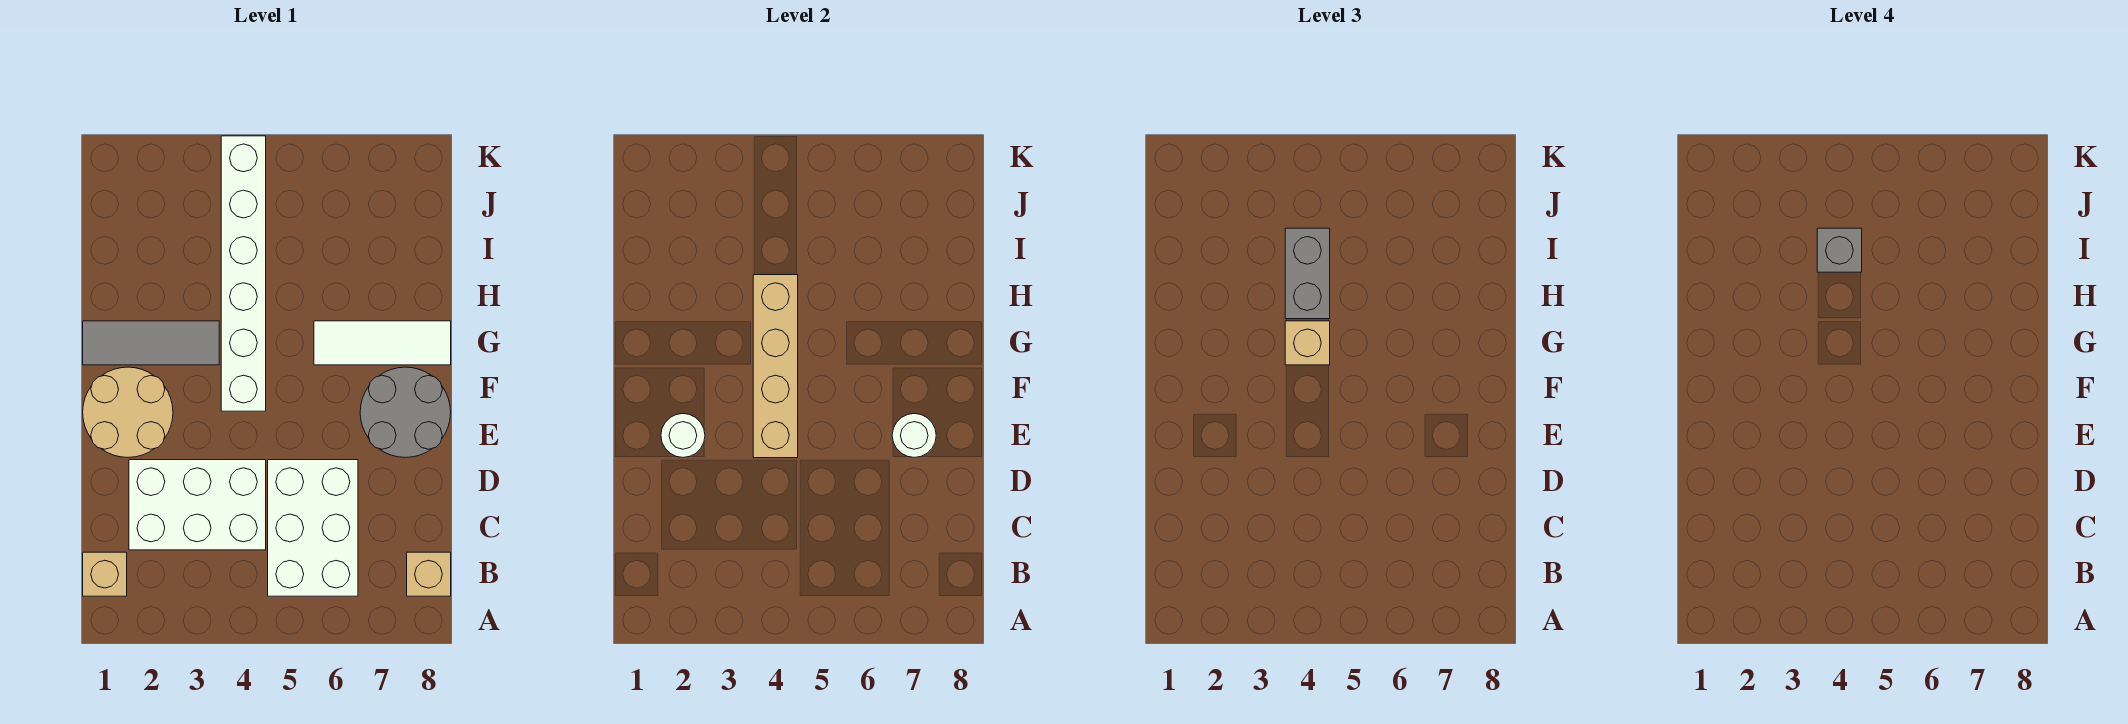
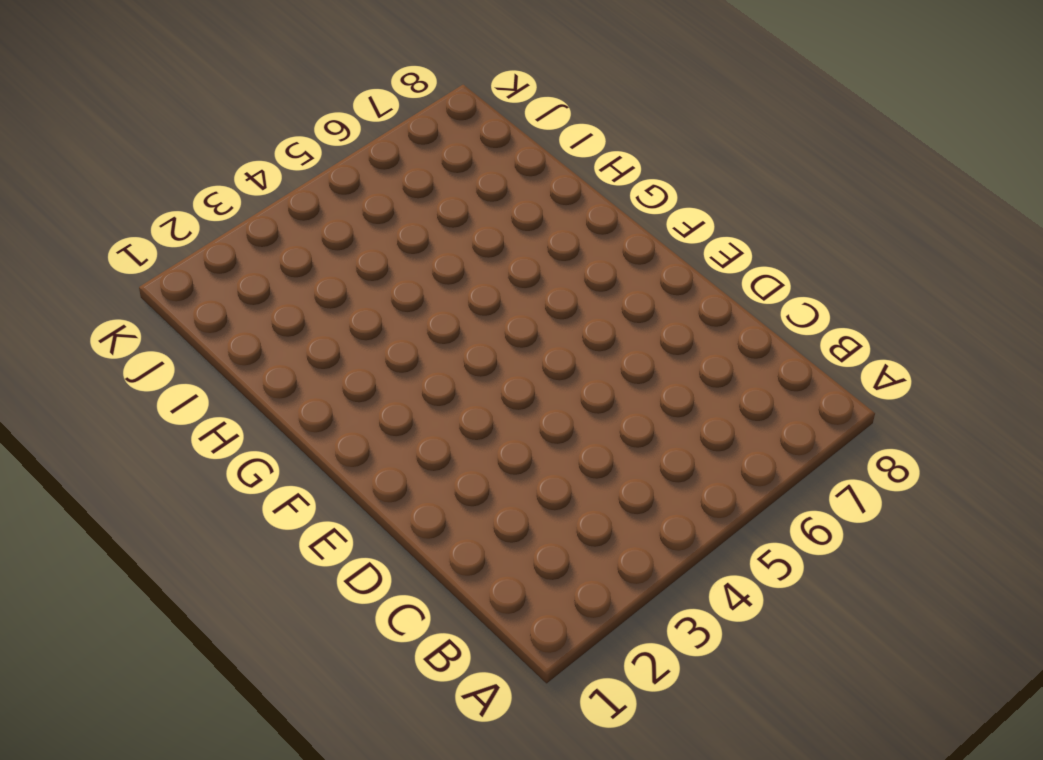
none -> tan brick B1 level 1
none -> white brick B5:D6 level 1
none -> tan brick B8 level 1

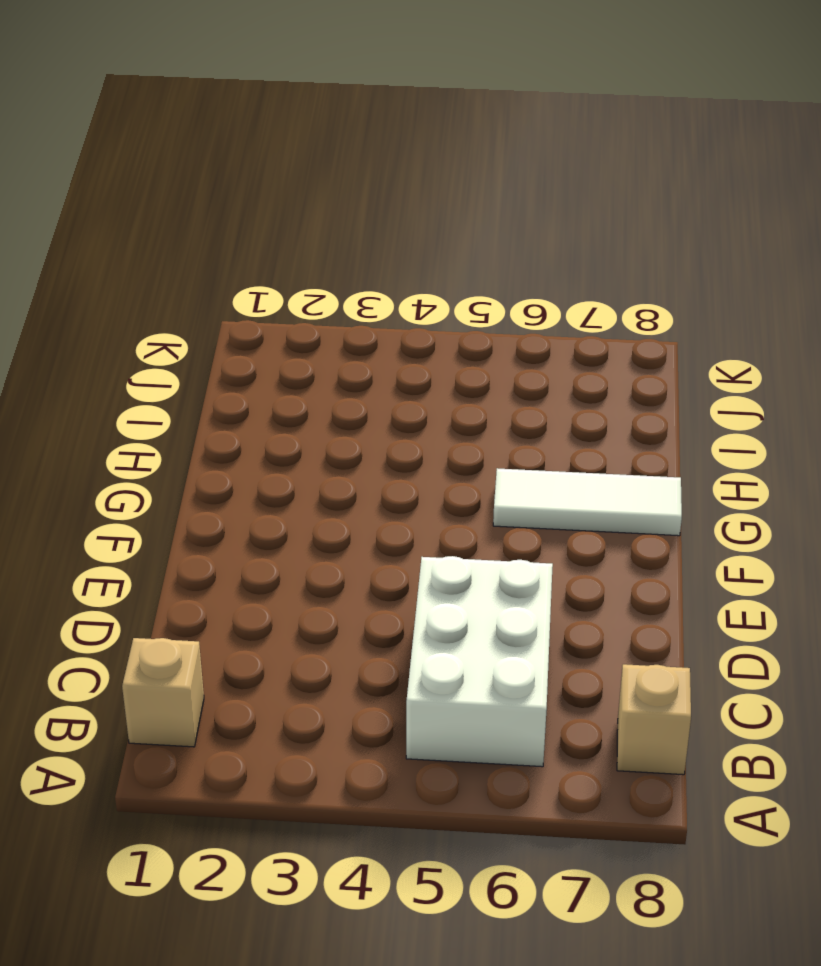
none -> white brick C2:D4 level 1
none -> tan round brick E1:F2 level 1
none -> grey round brick E7:F8 level 1

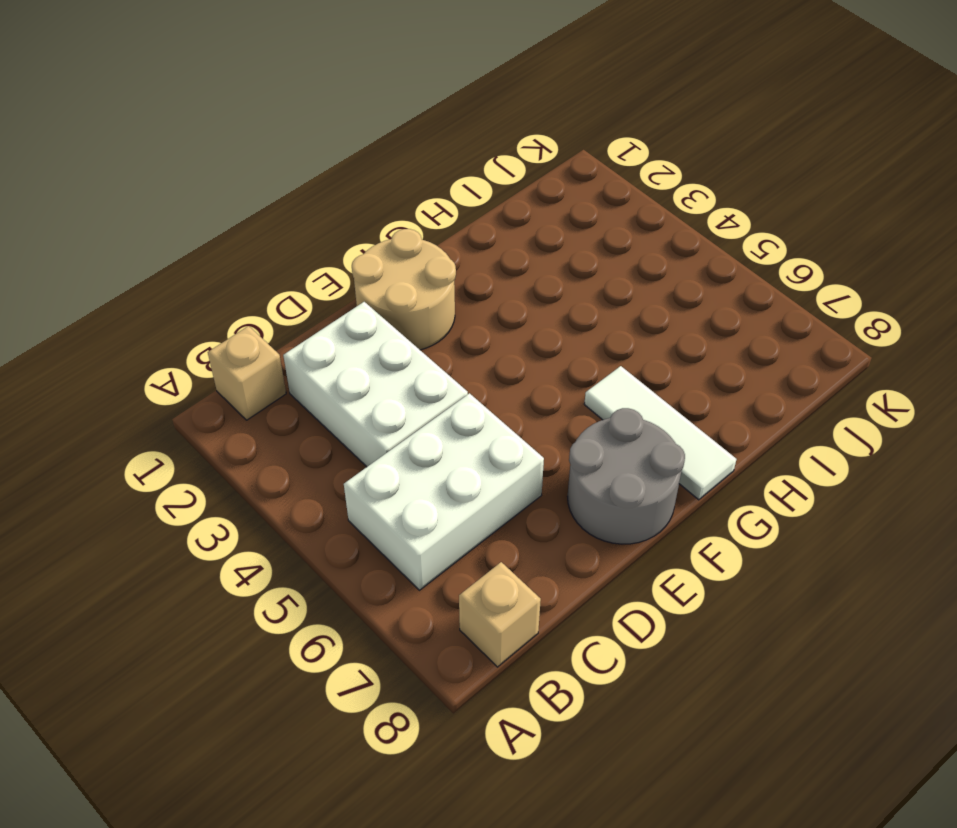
none -> white brick F4:K4 level 1
none -> grey tile G1:G3 level 1
none -> white round brick E2 level 2

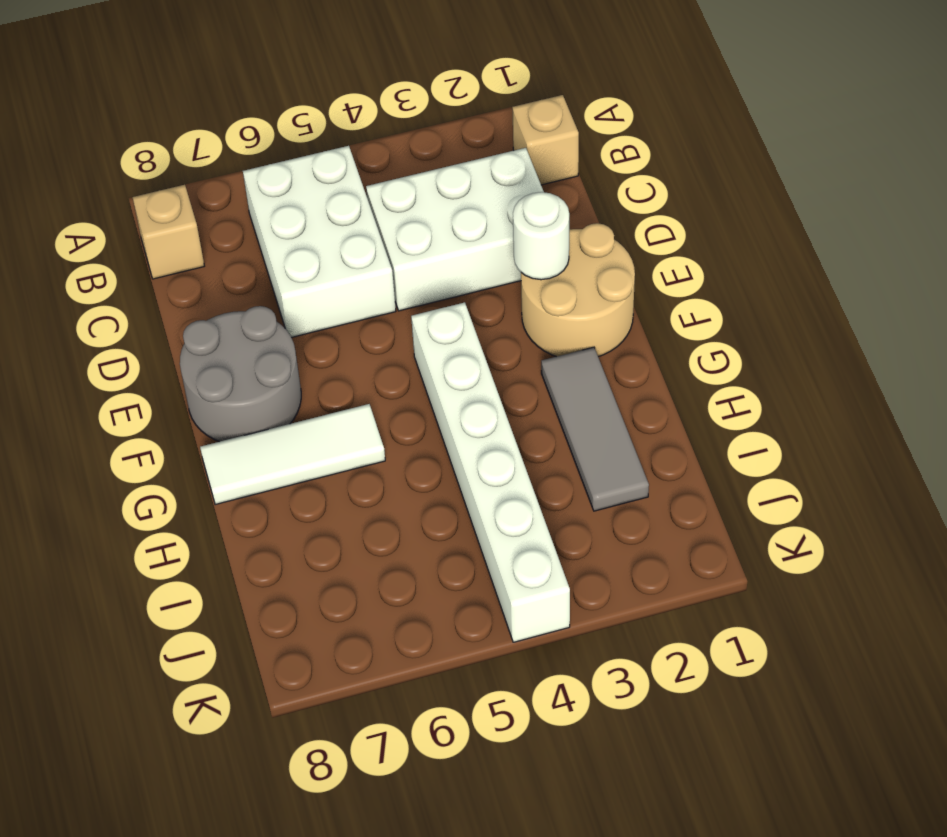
grey tile G2:I2 level 1 -> grey tile G1:G3 level 1
none -> tan brick E4:H4 level 2
none -> white round brick E7 level 2
none -> tan brick G4 level 3

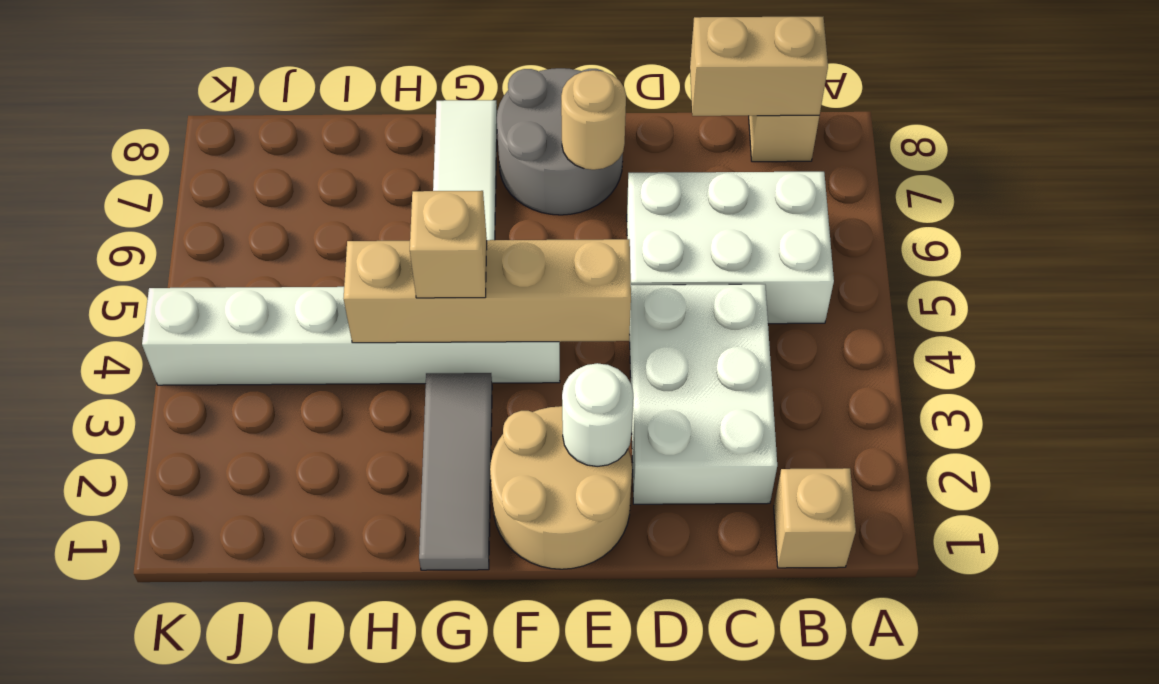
tan brick B8:C8 level 2 -> none
tan round brick E7 level 2 -> white round brick E7 level 2
none -> grey brick H4:I4 level 3
none -> grey brick I4 level 4

